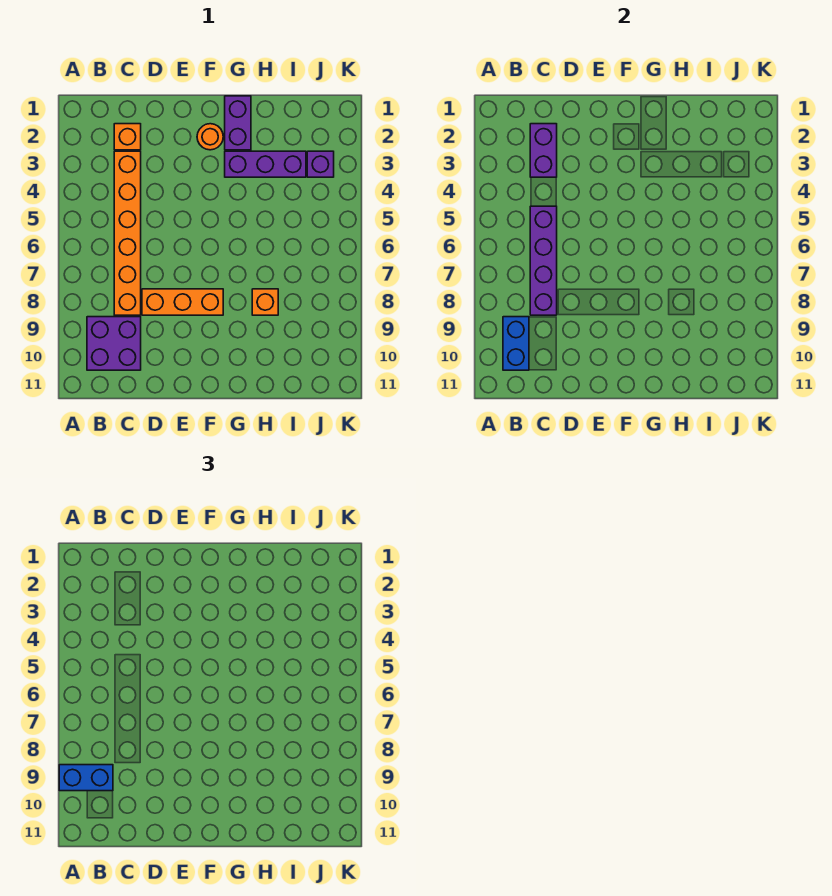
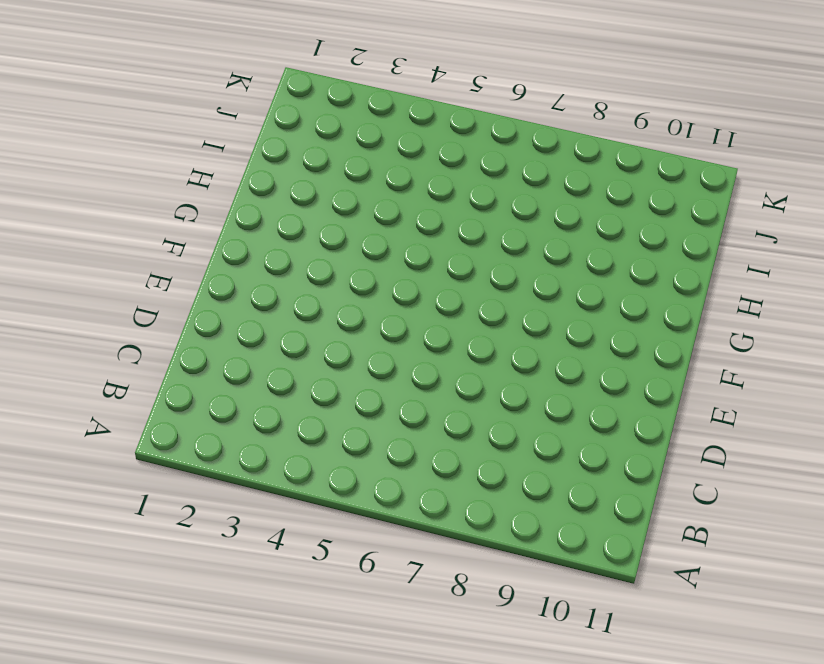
none -> purple brick B9:C10 level 1
none -> orange brick C2 level 1
none -> orange brick C3:C8 level 1

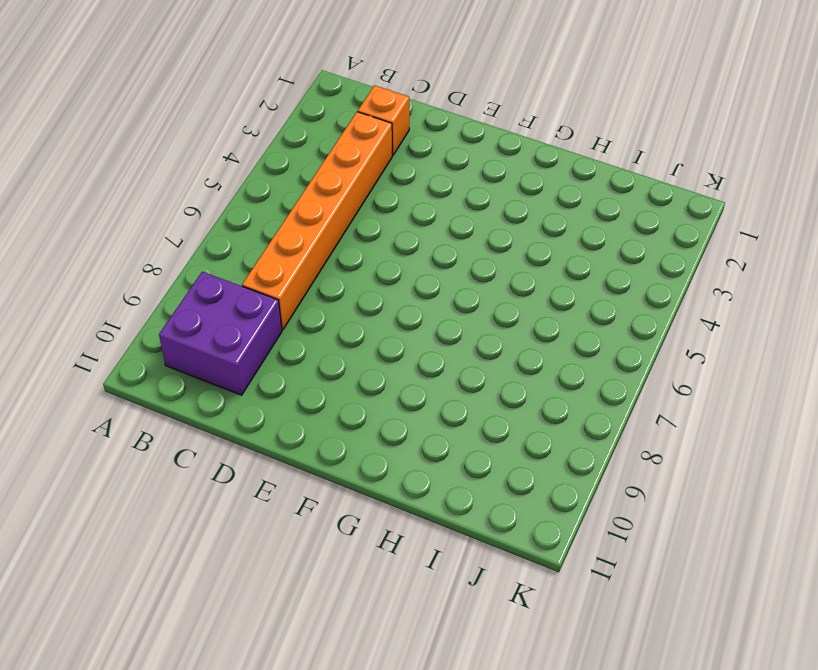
none -> orange brick D8:F8 level 1
none -> orange round brick F2 level 1
none -> purple brick G1:G2 level 1

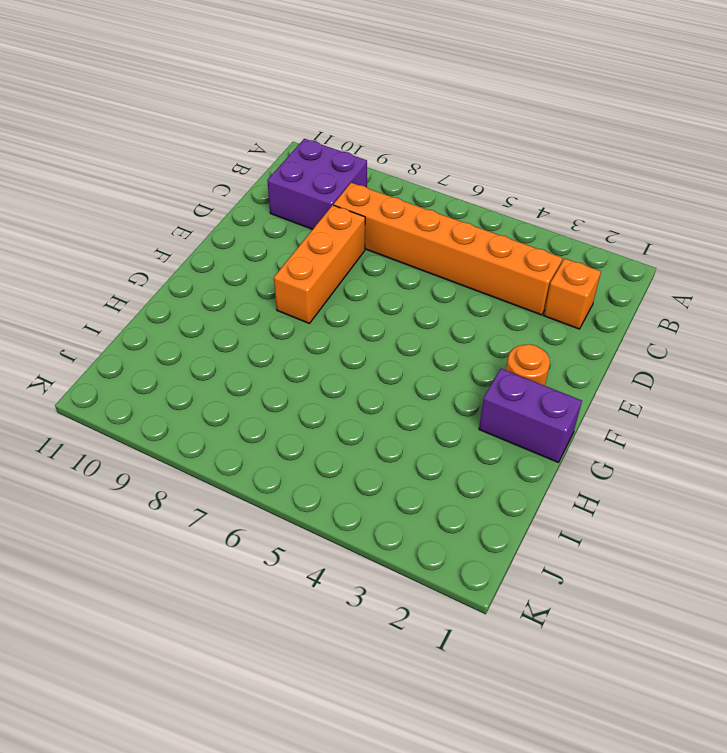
none -> purple brick G3:I3 level 1
none -> orange brick H8 level 1
none -> purple brick J3 level 1

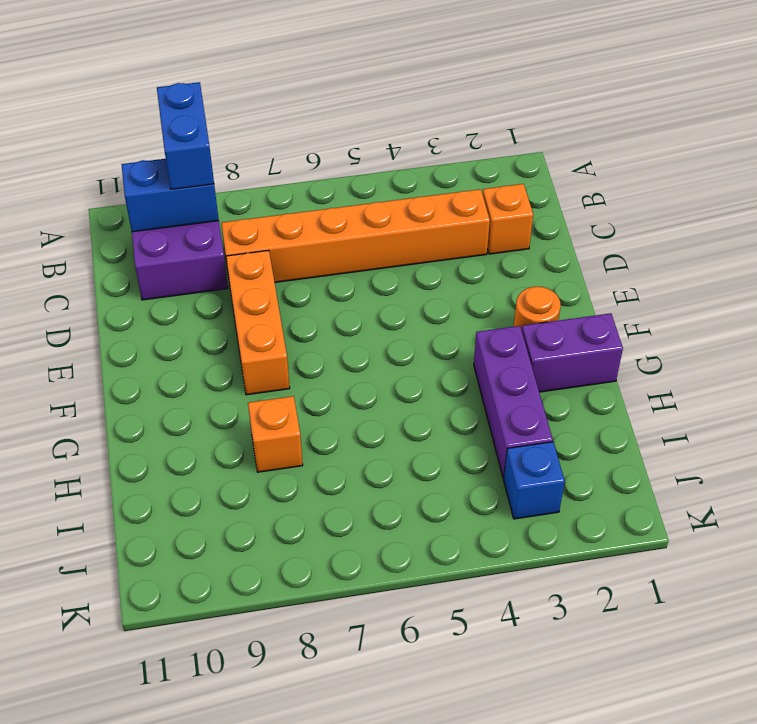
blue brick J3 level 1 -> purple brick J3 level 1
none -> purple brick C2:C3 level 2
none -> purple brick C5:C8 level 2

